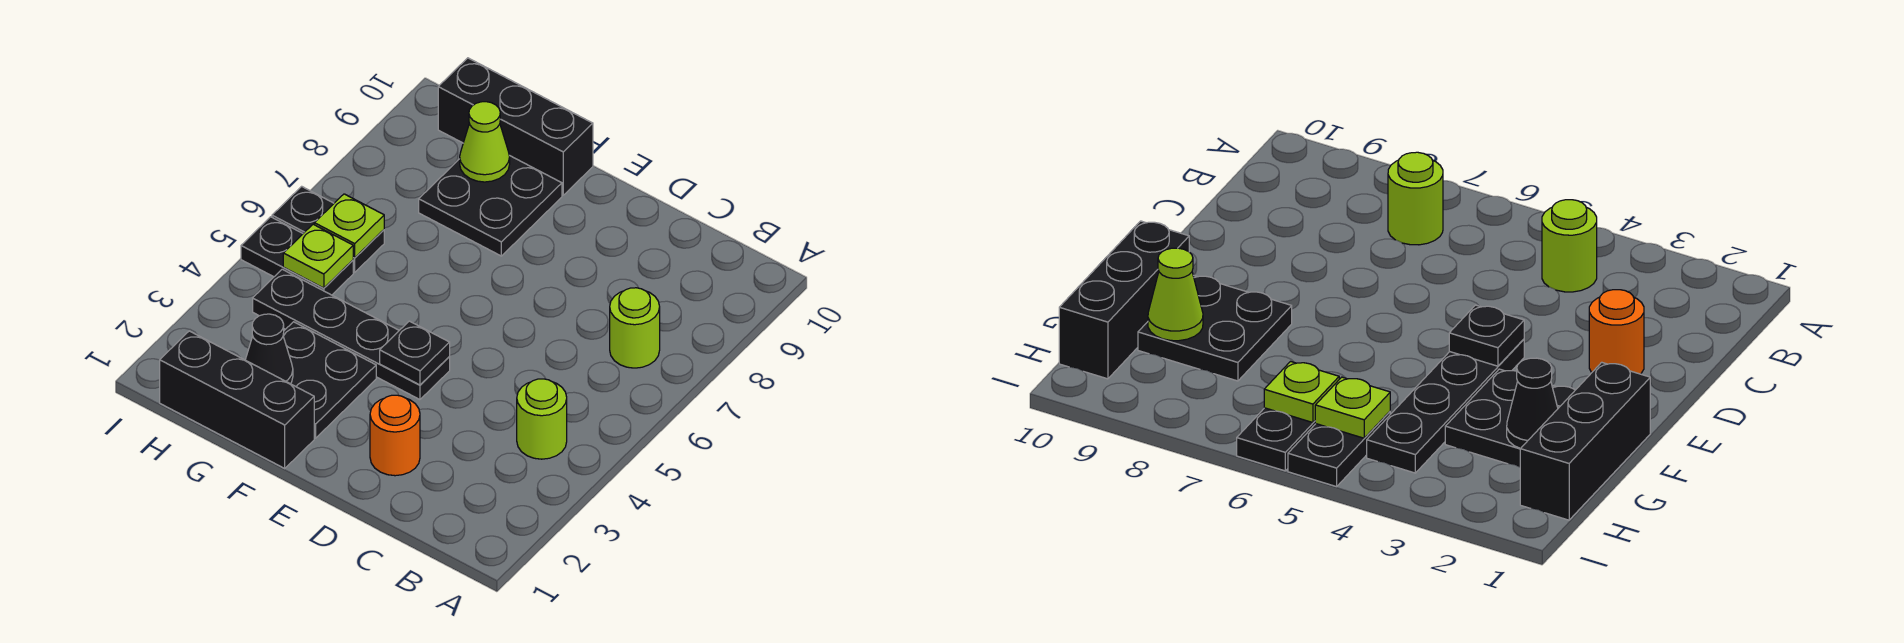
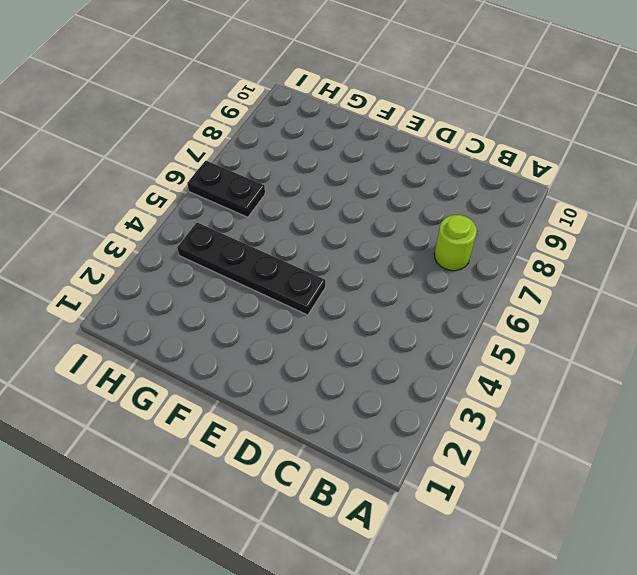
none -> lime round brick B4 level 1
none -> orange round brick D2 level 1
none -> black brick F1:H1 level 1

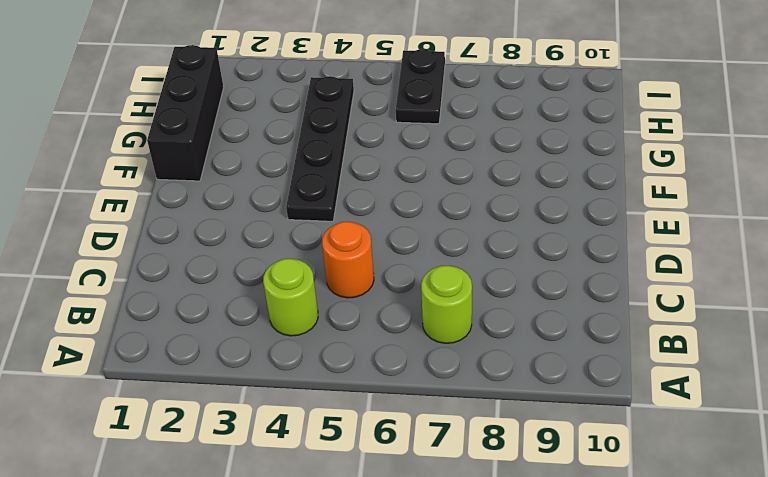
orange round brick C5 level 1 -> orange round brick D2 level 1
none -> black plate F2:G3 level 1
none -> black plate F8:G9 level 1
none -> black brick F10:H10 level 1

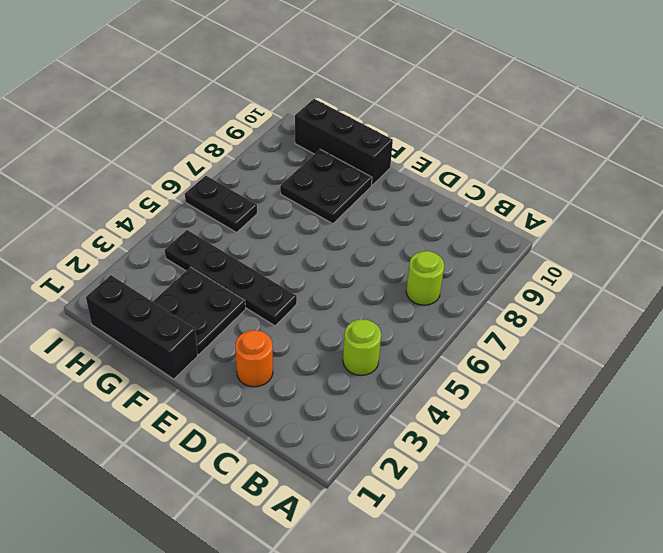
none -> black plate H5:I5 level 1
none -> black plate E4 level 2
none -> black cone G2 level 2

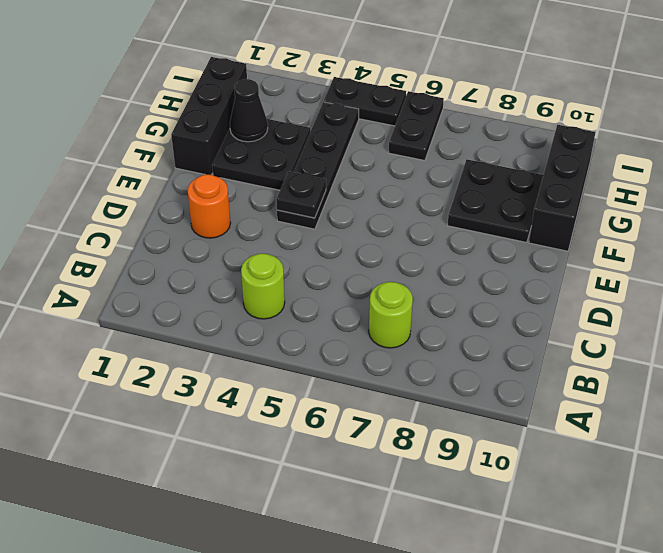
black plate I4:I5 level 1 -> black plate H5:I5 level 1
none -> lime cone G9 level 2
none -> lime plate H5 level 2
none -> lime plate H6 level 2

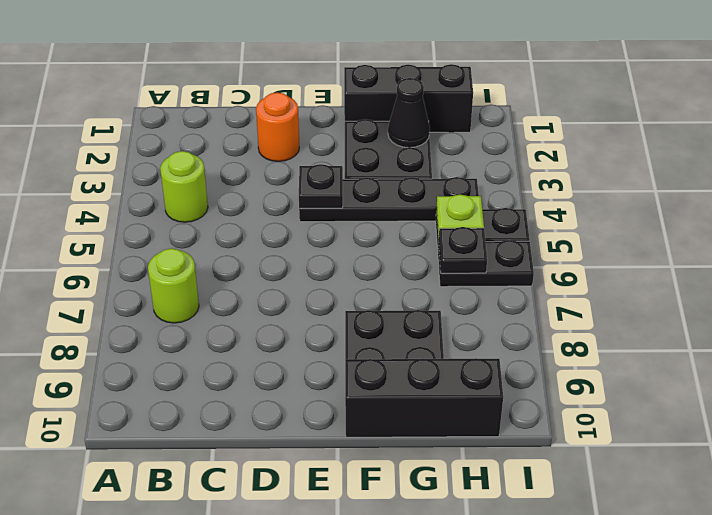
black plate H6 level 2 -> lime plate H6 level 2
none -> lime cone G9 level 2

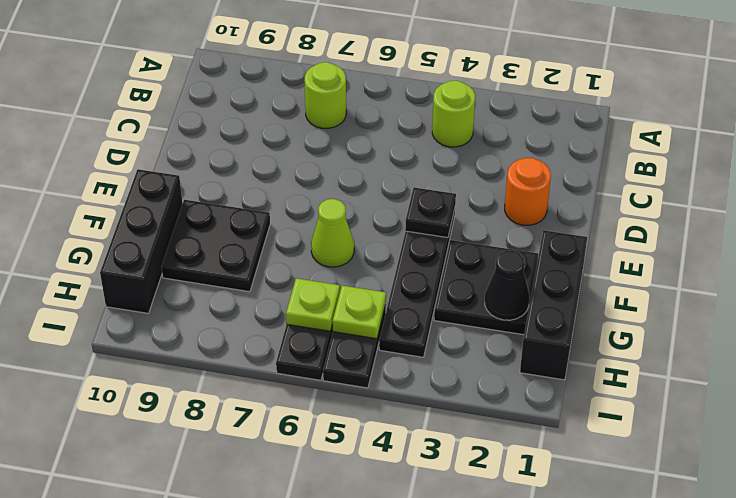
lime cone F6 level 1 -> lime cone G9 level 2

